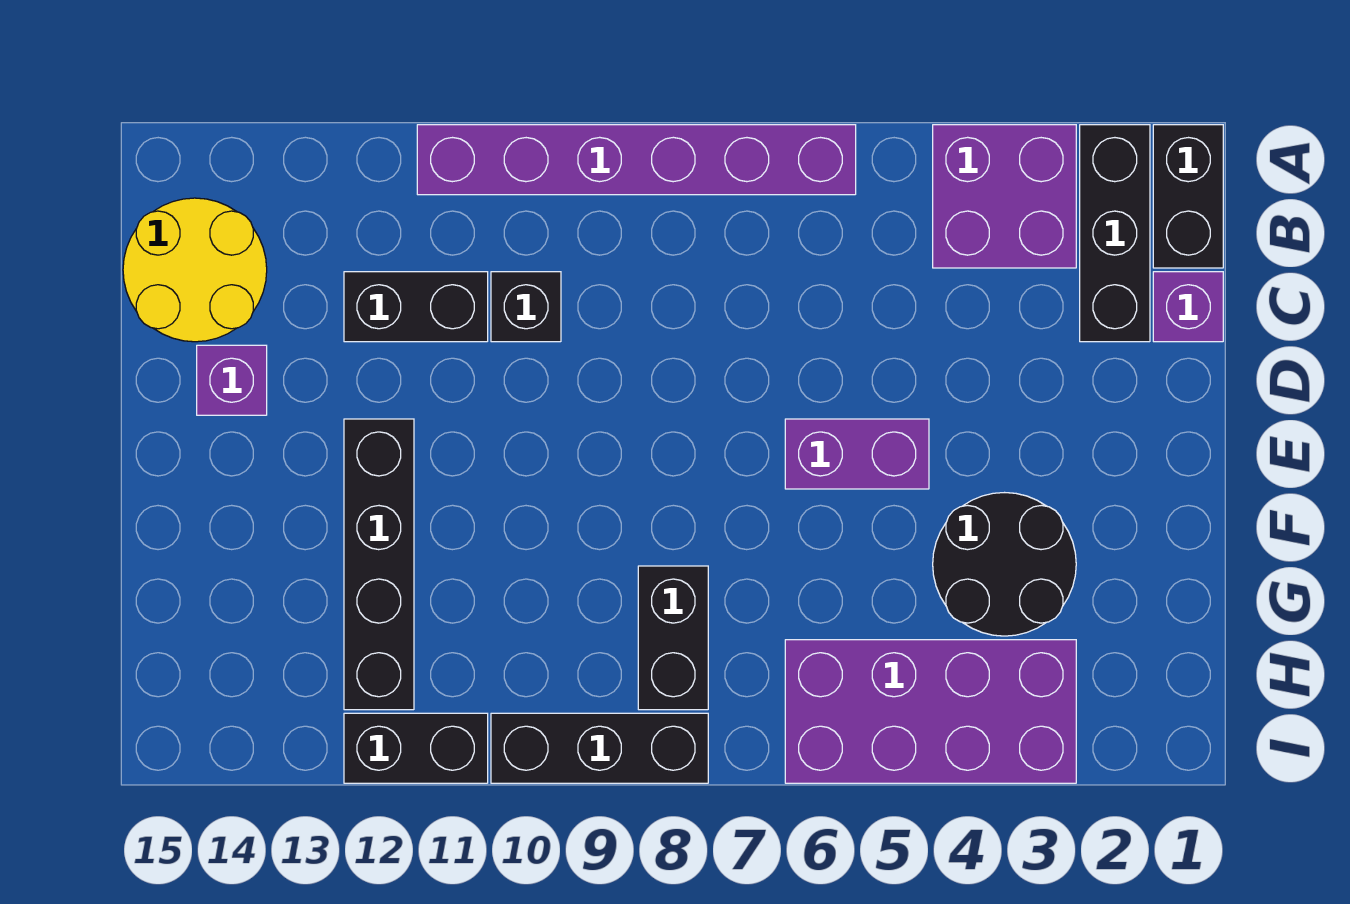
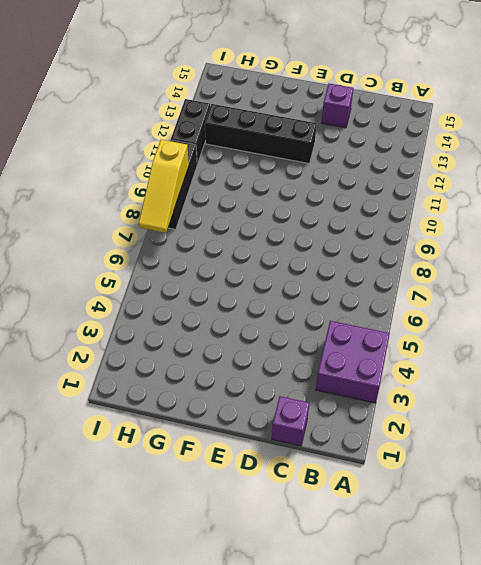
yellow slope I7:I9 level 2 top 9 -> none
none -> black brick A1:B1 level 1
none -> black brick A2:C2 level 1
none -> purple brick A6:A11 level 1

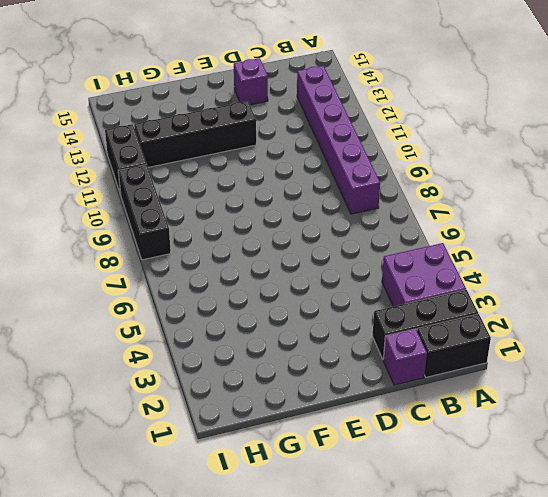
purple brick B8:B13 level 1 -> purple brick A6:A11 level 1
none -> yellow round brick B14:C15 level 1
none -> black brick C10 level 1
none -> black brick C11:C12 level 1

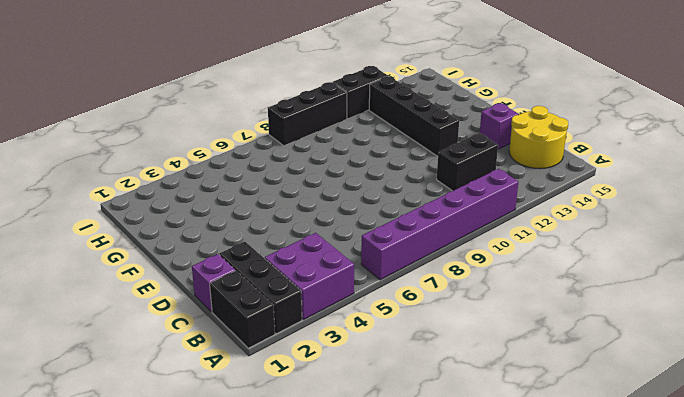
none -> black brick C10 level 1
none -> purple brick E5:E6 level 1
none -> black round brick F3:G4 level 1

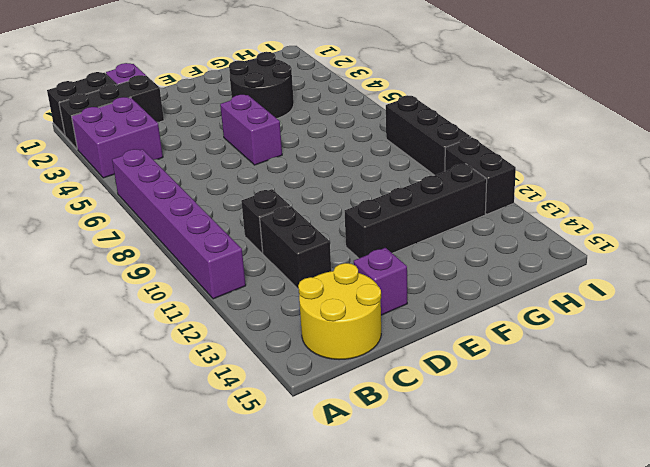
none -> black brick G8:H8 level 1
none -> purple brick H3:I6 level 1

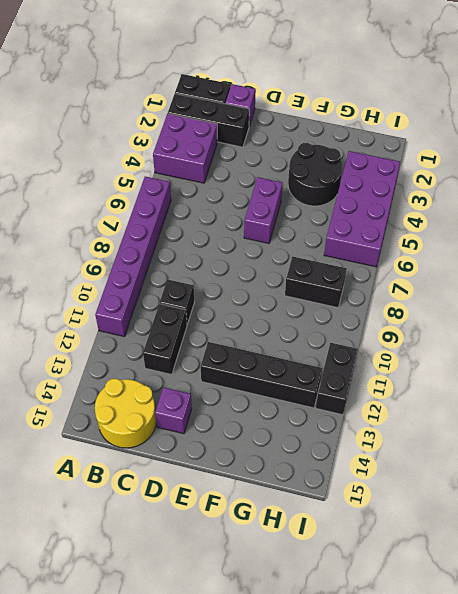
none -> black brick I8:I10 level 1

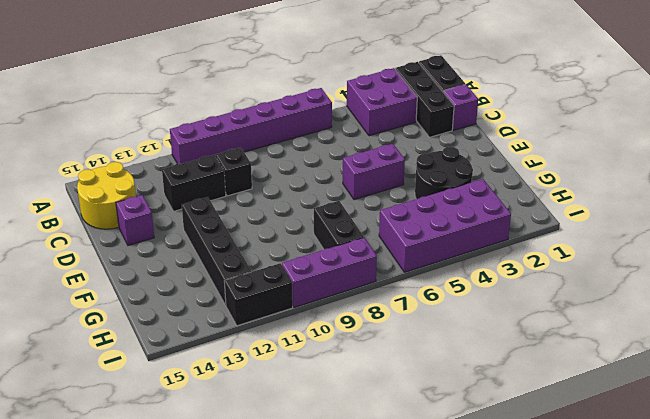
purple brick I8:I10 level 1 -> black brick I8:I10 level 1

